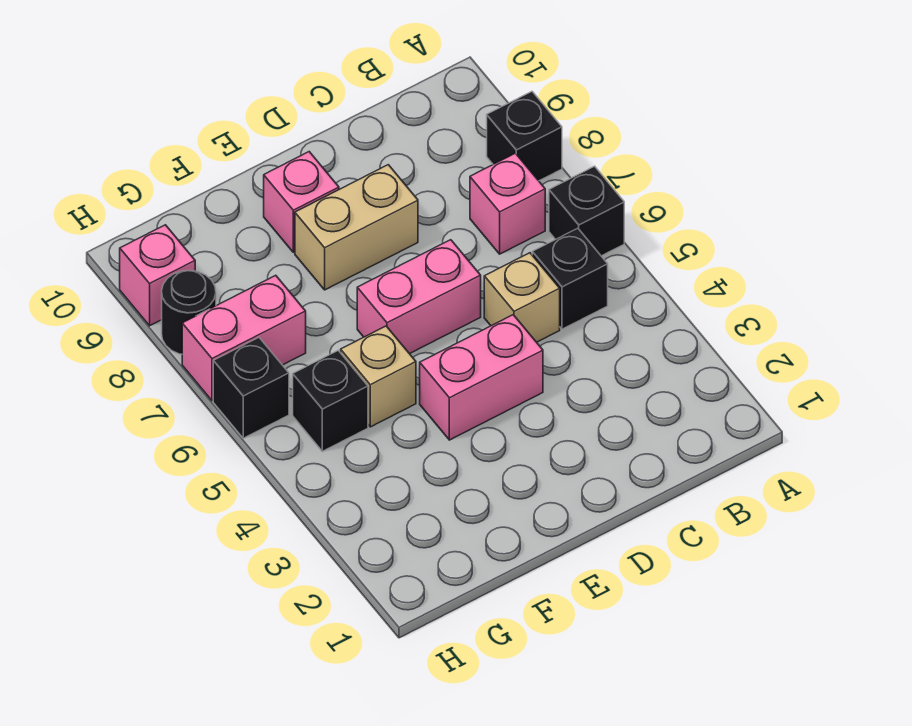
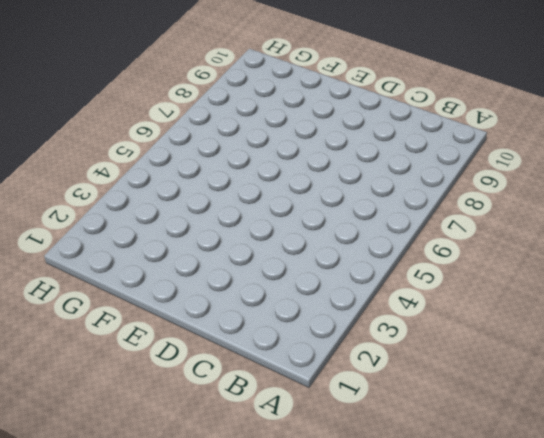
none -> black brick A6 level 1
none -> black brick A8 level 1
none -> black brick B5 level 1

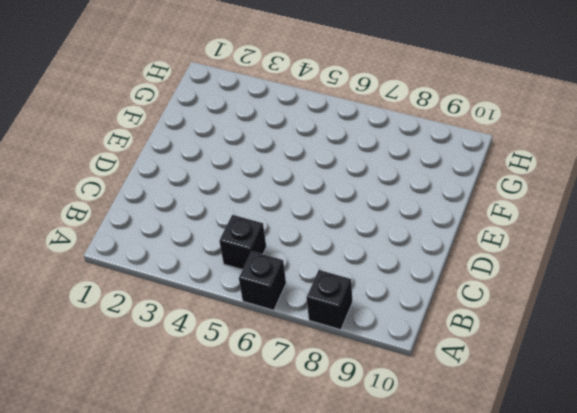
none -> pink brick B7 level 1
none -> tan brick C5 level 1
none -> pink brick D4:E4 level 1

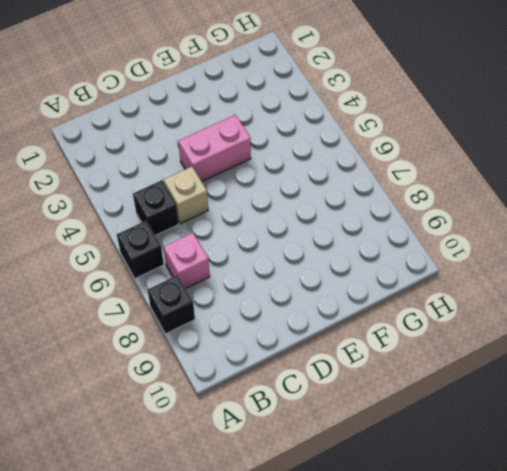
none -> pink brick D6:E6 level 1
none -> tan brick D8:E8 level 1
none -> pink brick E9 level 1

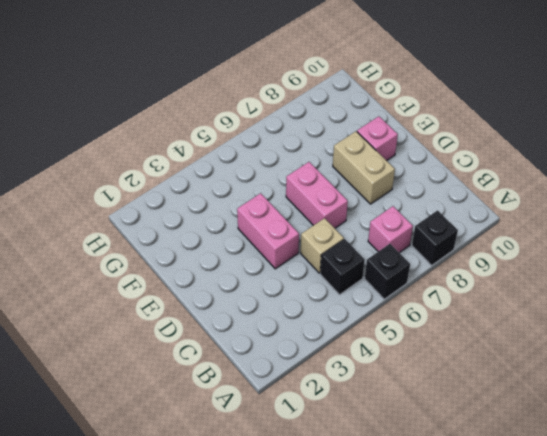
none -> tan brick F5 level 1
none -> black brick G5 level 1
none -> pink brick G7:H7 level 1

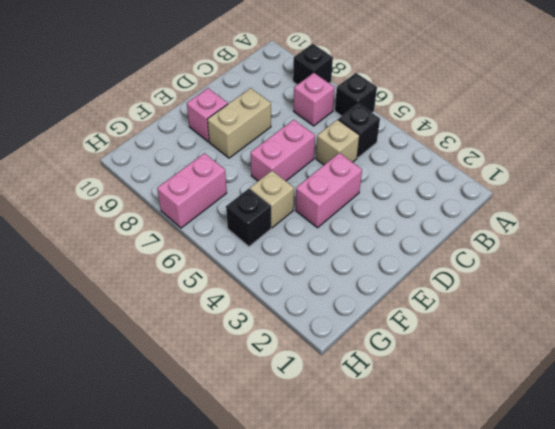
none -> black brick H6 level 1
none -> black round brick H8 level 1
none -> pink brick H9 level 1

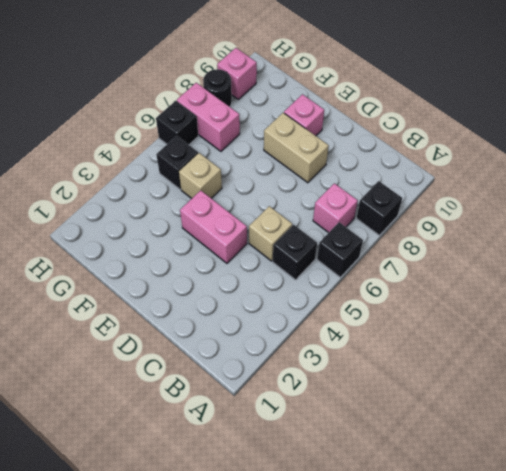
none -> pink brick D6:E6 level 1

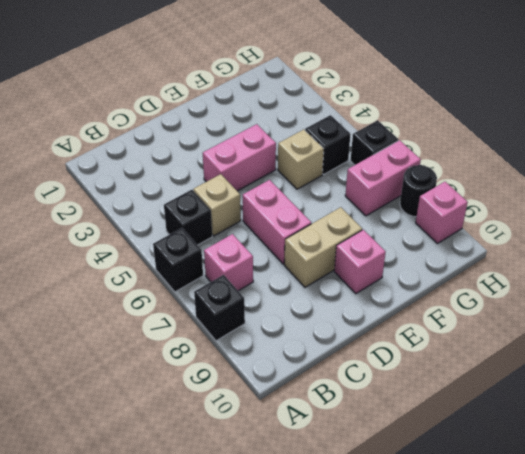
pink brick D6:D7 level 1 -> pink brick D6:E6 level 1

